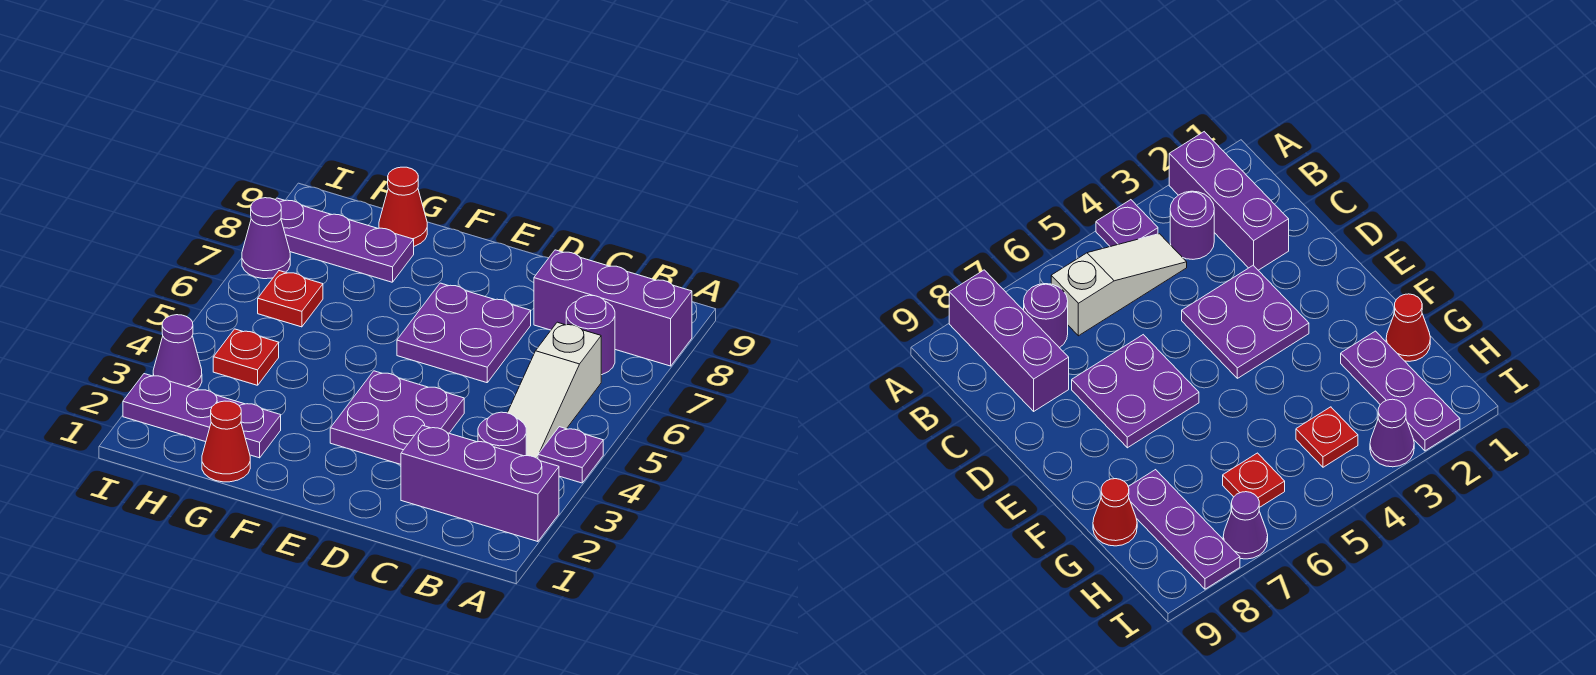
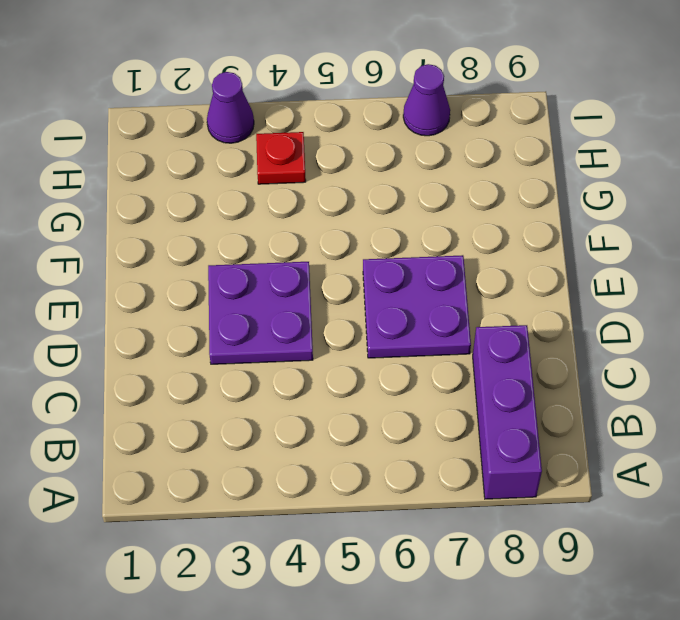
none -> purple brick A2:C2 level 1
none -> purple plate A4 level 1
none -> purple round brick B3 level 1

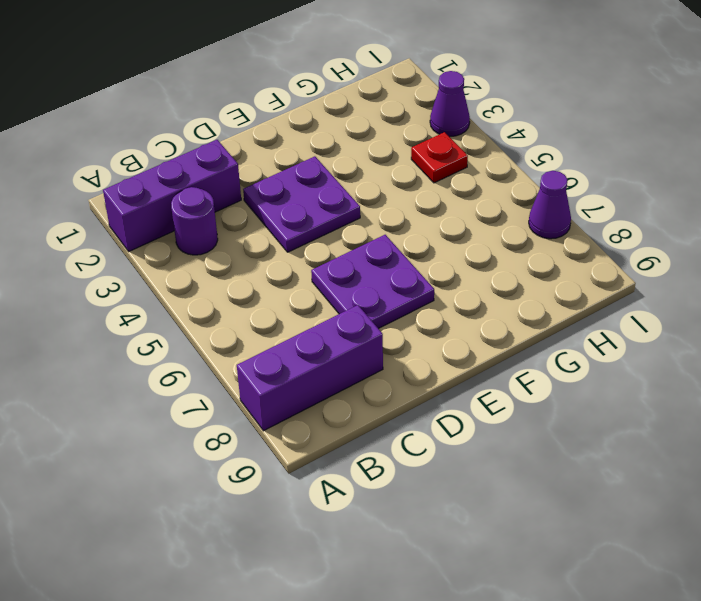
none -> purple plate A4 level 1
none -> white slope B4:B6 level 1 top 6
none -> purple round brick B7 level 1

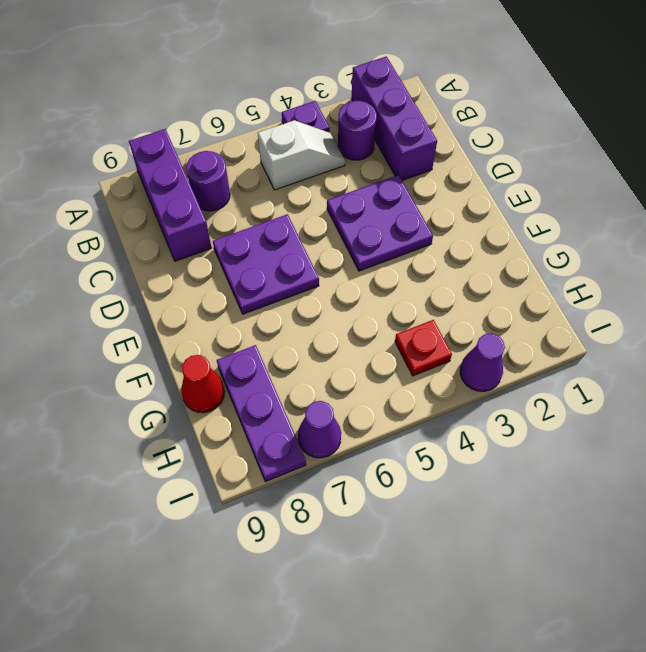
white slope B4:B5 level 1 top 5 -> white slope B4:B6 level 1 top 6
none -> red cone G1 level 1
none -> purple plate G2:I2 level 1
none -> red plate H6 level 1

